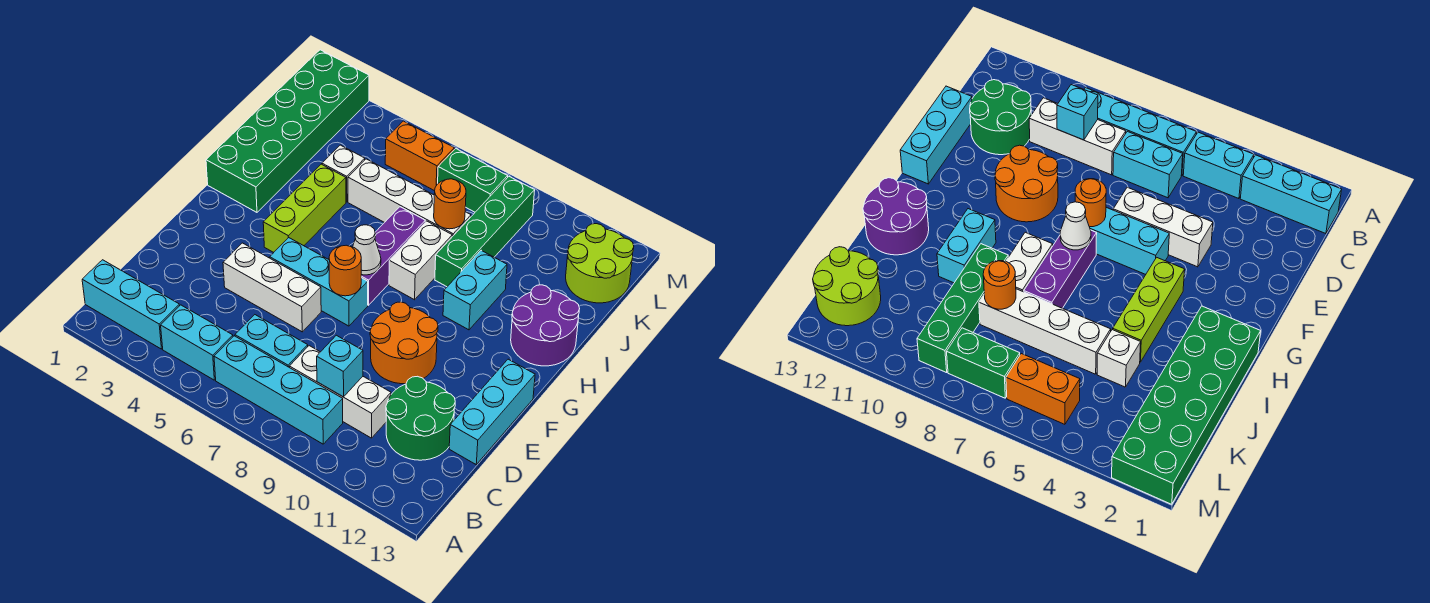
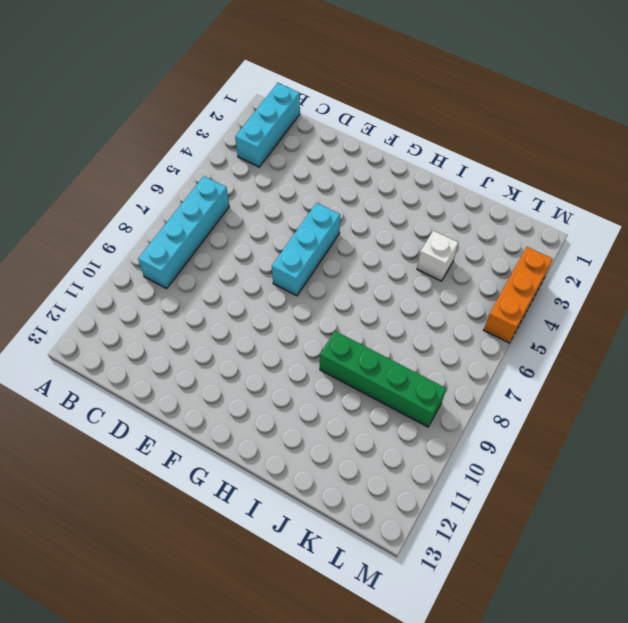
orange brick M3:M5 level 1 -> none
none -> cyan brick B4:B5 level 1
none -> cyan brick C6:C7 level 1
none -> white brick C8:C10 level 1

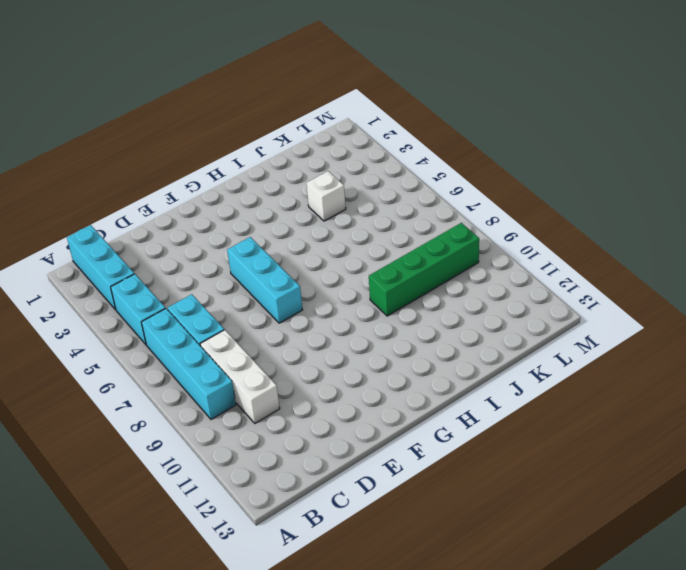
none -> green round brick C11:D12 level 1
none -> cyan brick D13:F13 level 1
none -> white brick E4:E6 level 1

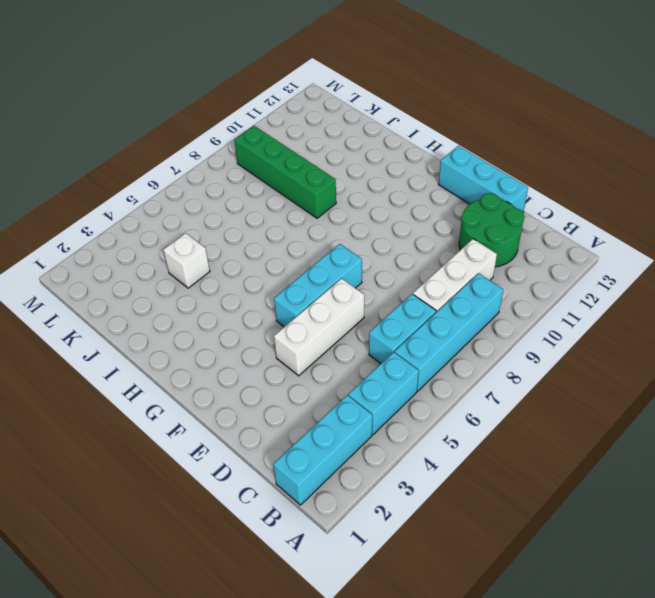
none -> orange round brick E9:F10 level 1
none -> lime brick G4:I4 level 1
none -> purple brick G7:I7 level 1

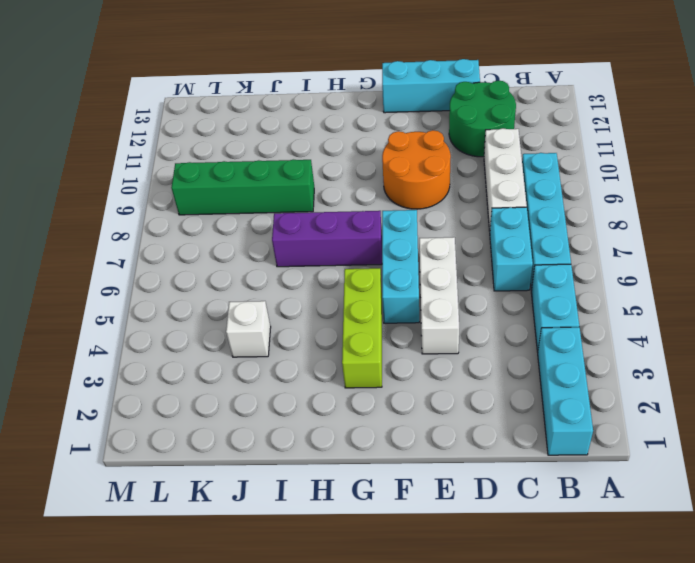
lime brick G3:G5 level 1 -> lime brick G4:I4 level 1
none -> green brick H1:M2 level 1
none -> white brick H8:I8 level 1
none -> cyan brick H10:I10 level 1

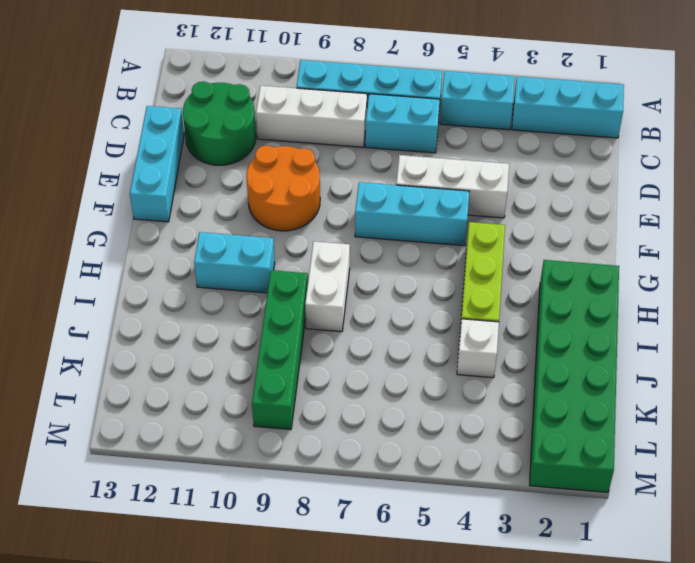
cyan brick H10:H11 level 1 -> cyan brick H10:I10 level 1
none -> purple brick G7:I7 level 1
none -> purple round brick H12:I13 level 1
none -> white brick J5:J8 level 1

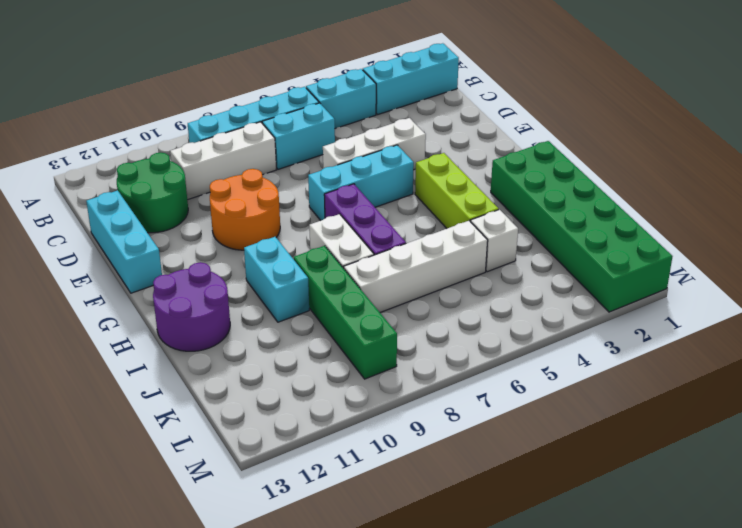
none -> lime round brick K12:L13 level 1
none -> orange brick L5:L6 level 1
none -> green brick L7:L8 level 1

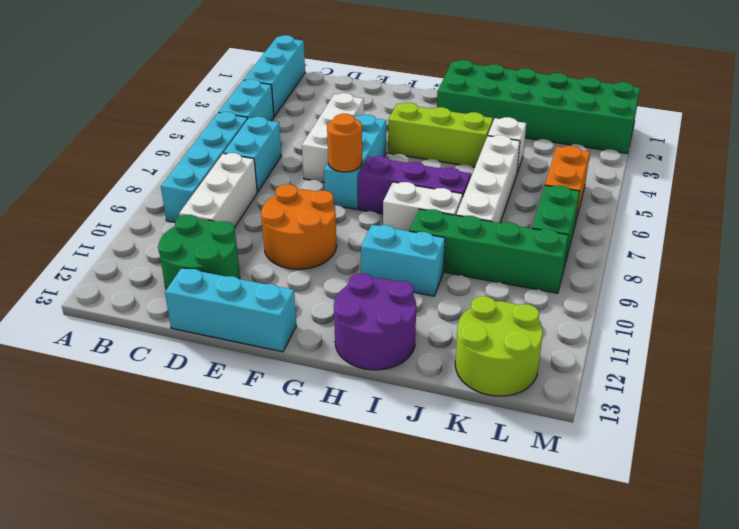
none -> cyan brick C9 level 2
none -> white cone G7 level 2
none -> orange round brick J8 level 2

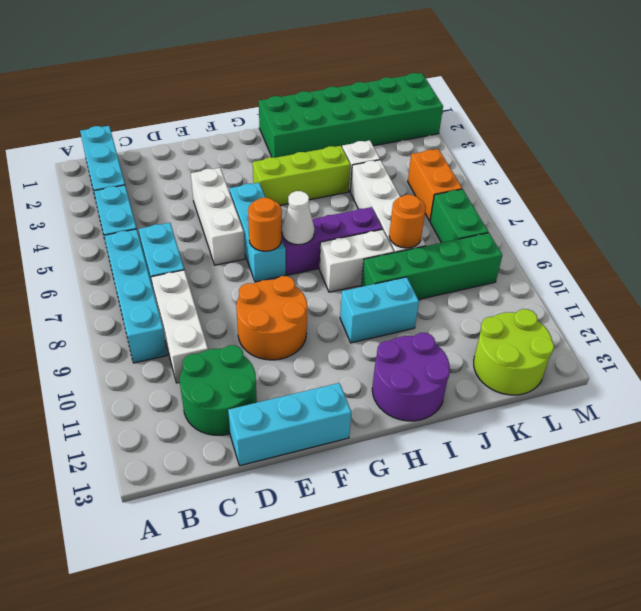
none -> cyan brick C9 level 2

